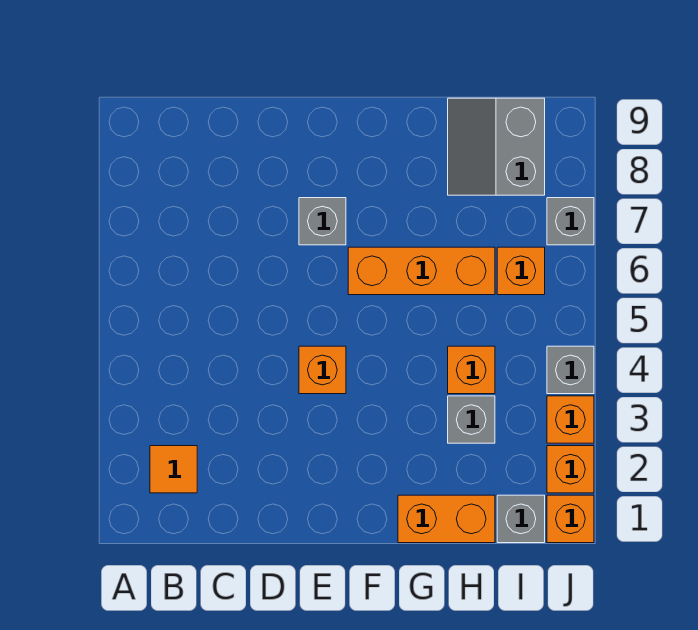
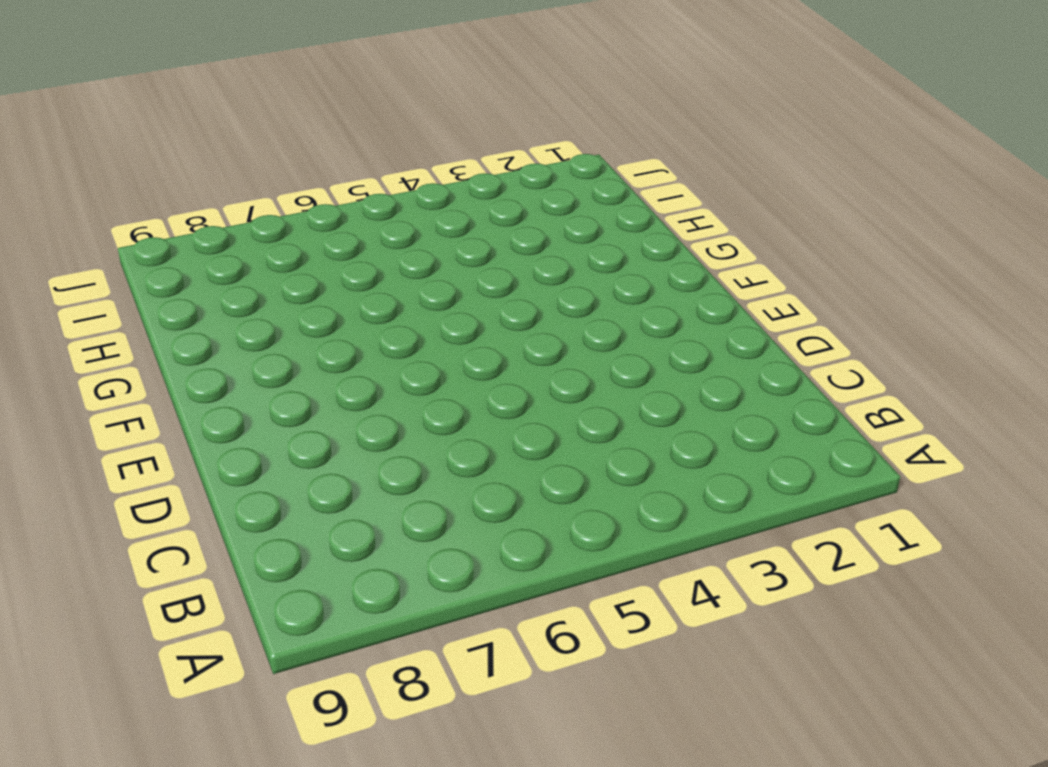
none -> orange tile B2 level 1
none -> orange brick E4 level 1
none -> grey brick E7 level 1

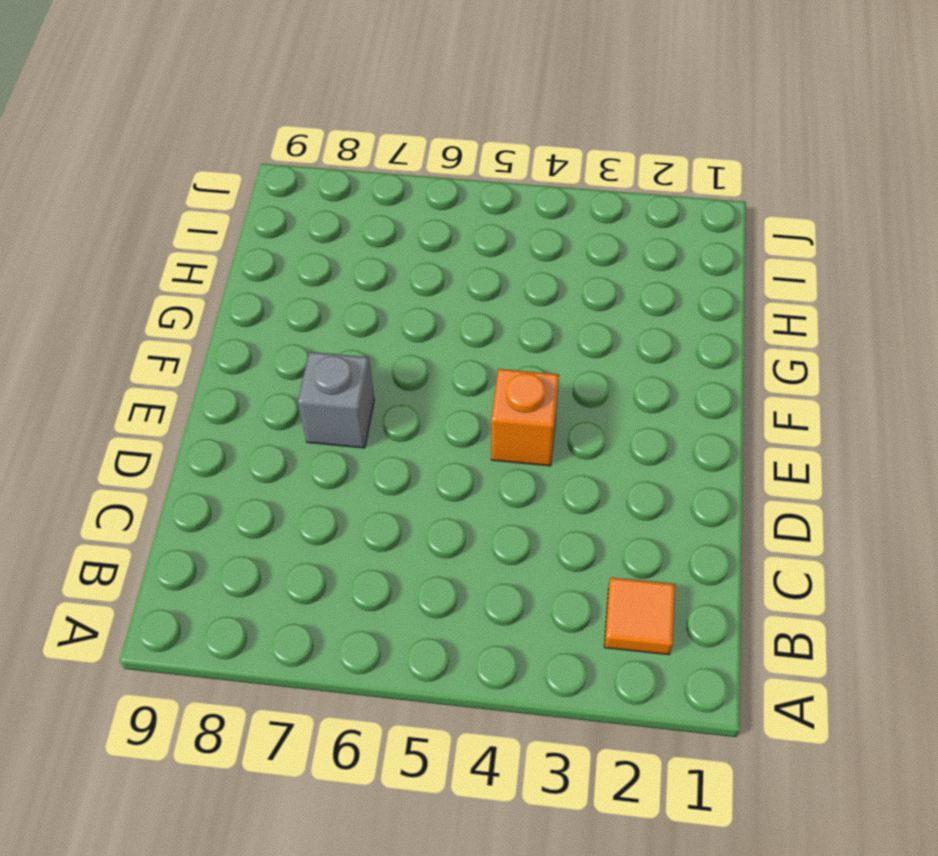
none -> orange brick F6:H6 level 1
none -> orange brick G1:H1 level 1
none -> grey brick H3 level 1

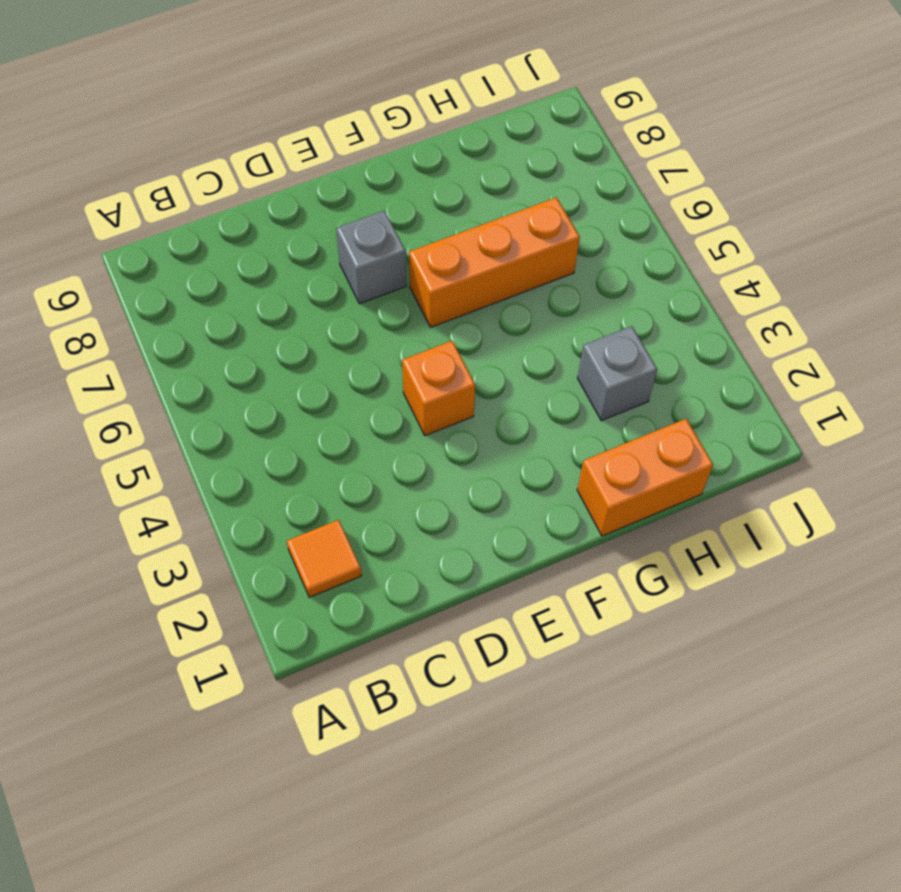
none -> orange brick H4 level 1
none -> grey slope H8:I9 level 1 top I
none -> grey brick I1 level 1

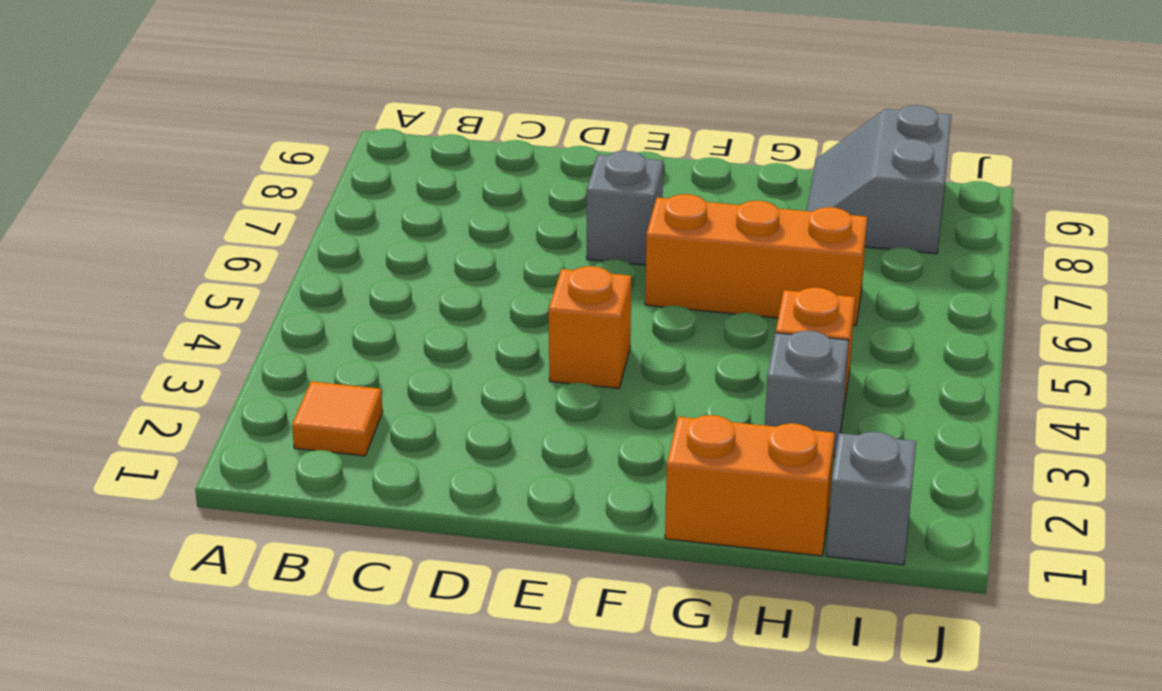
none -> orange brick I6 level 1
none -> orange brick J1 level 1
none -> orange brick J2 level 1

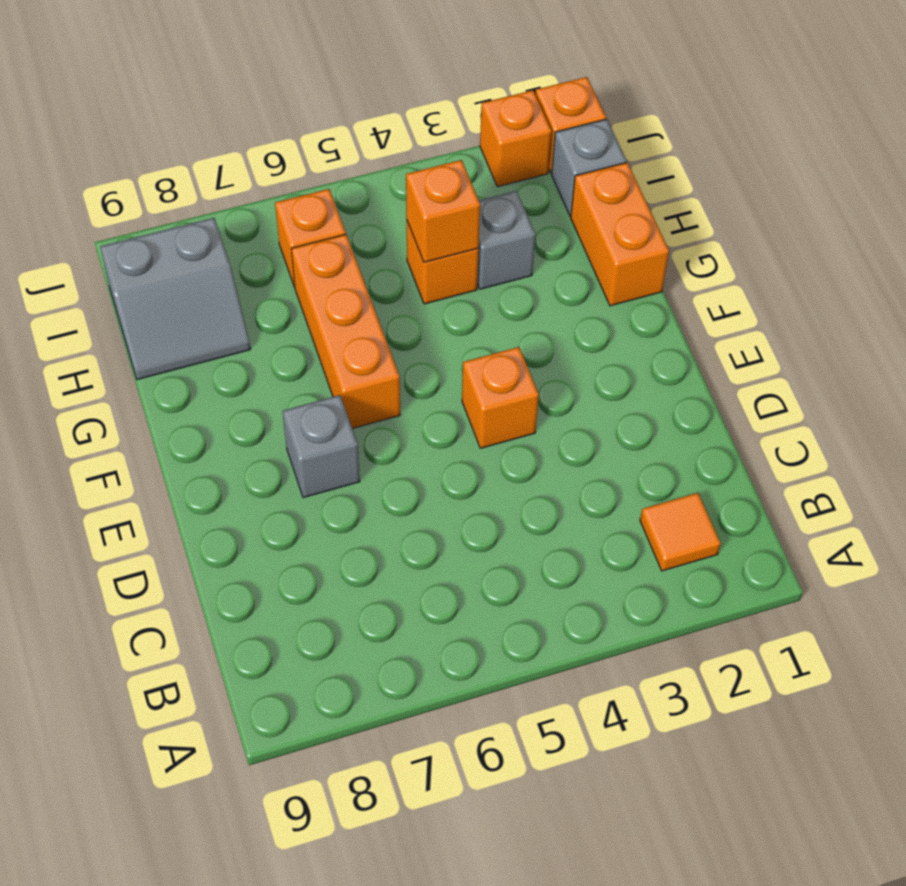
orange brick H4 level 2 -> orange brick J3 level 1
none -> grey brick J4 level 1
none -> grey brick J7 level 1

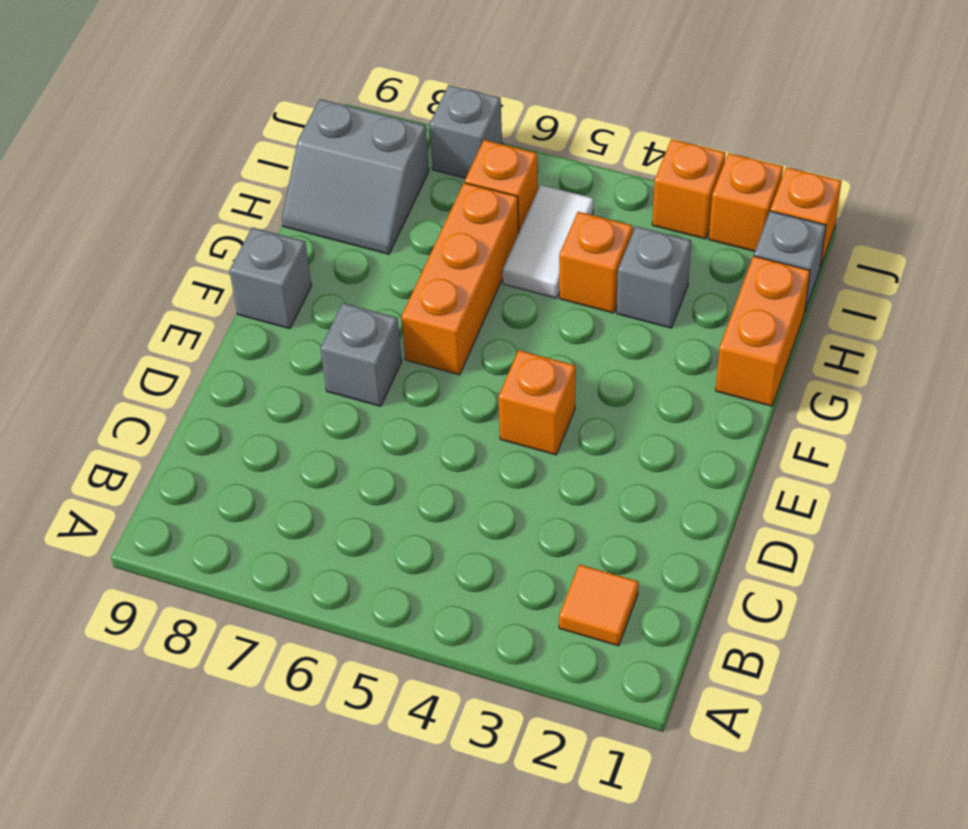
grey brick F9 level 1 -> grey brick J4 level 1
white tile H5:I5 level 1 -> none

